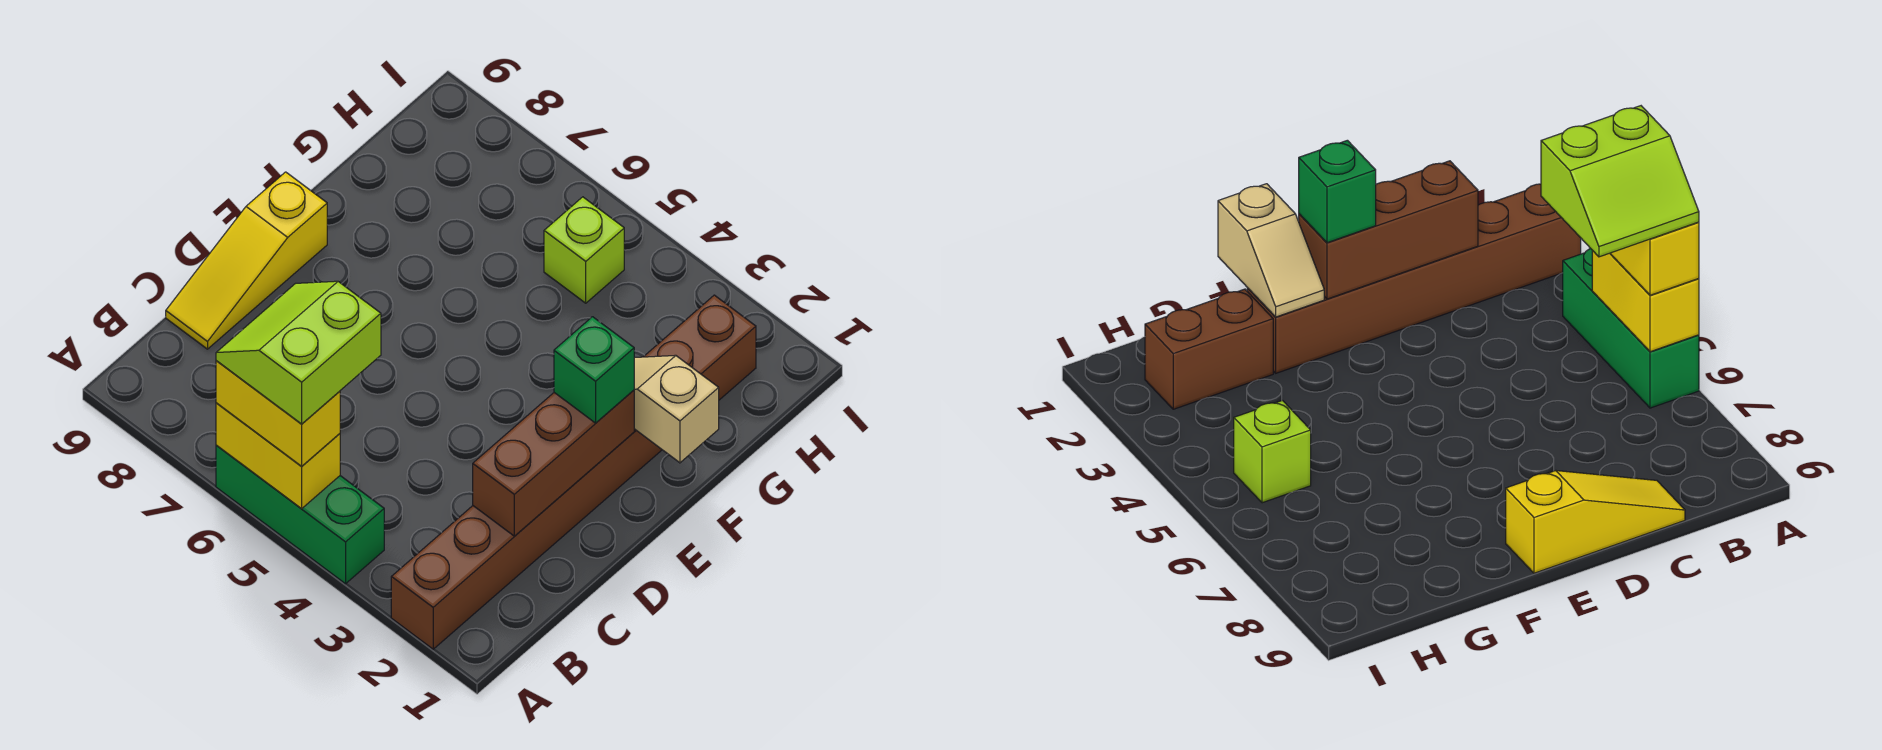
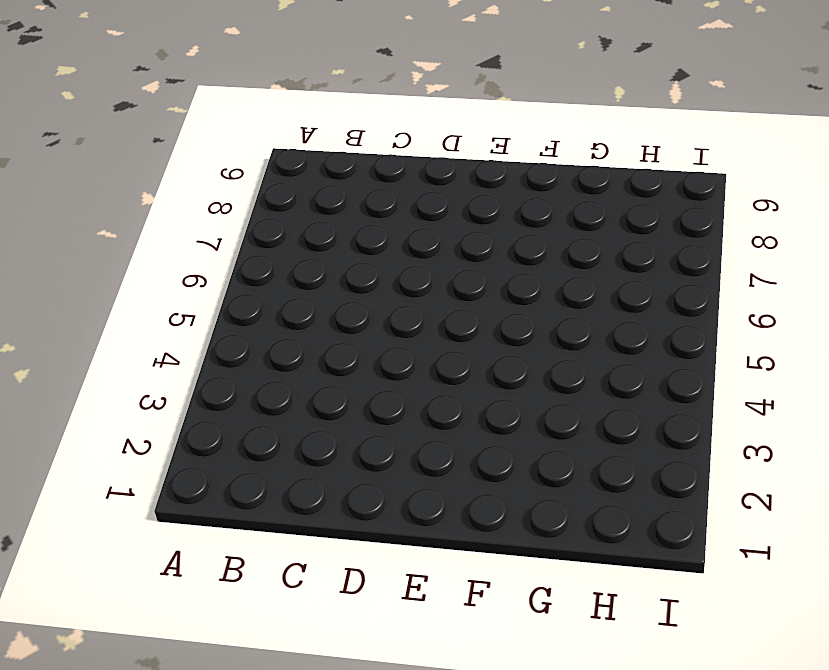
none -> brown brick A2:F2 level 1
none -> green brick A4:A6 level 1

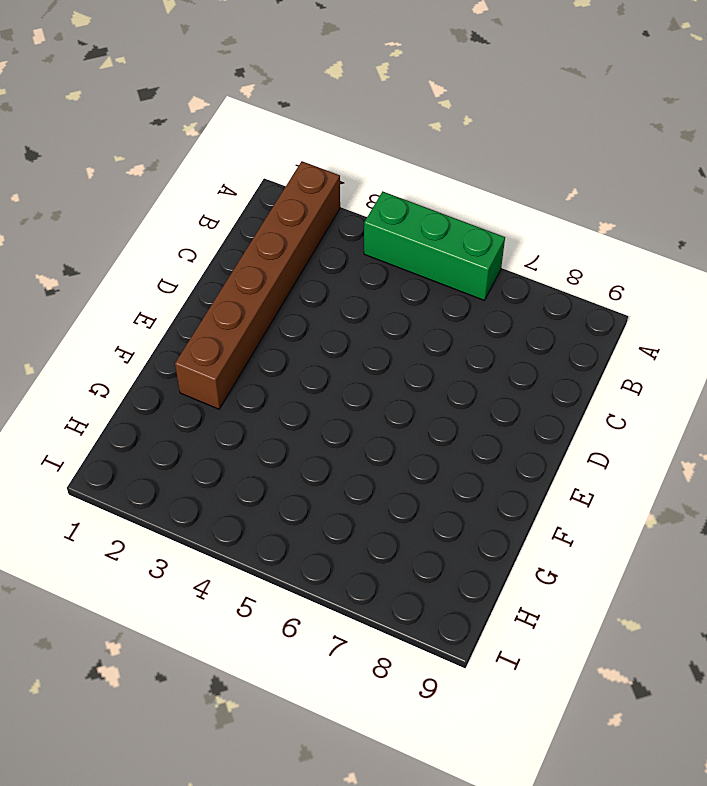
none -> yellow slope C9:E9 level 1 top E
none -> brown brick G2:H2 level 1

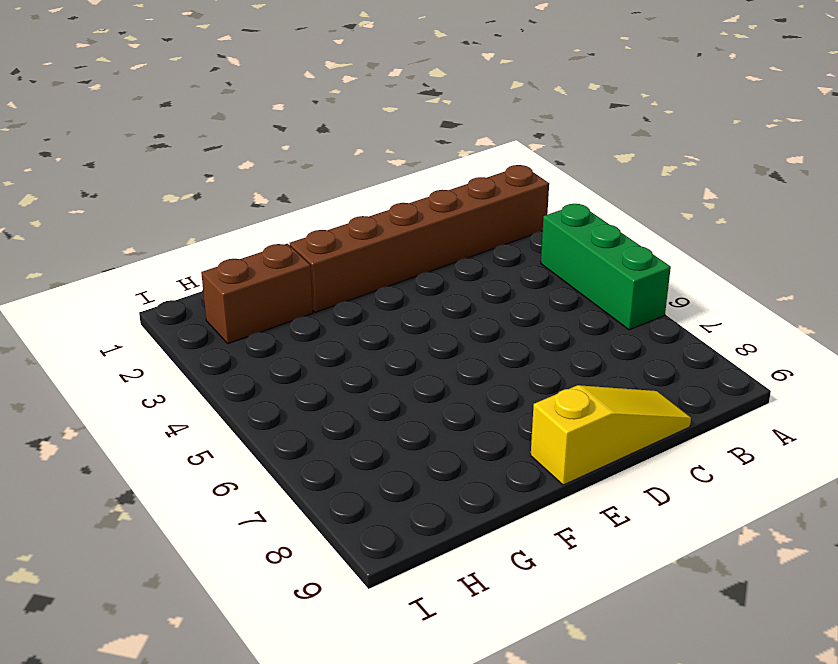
none -> lime brick H5 level 1
none -> yellow brick A5:A6 level 2

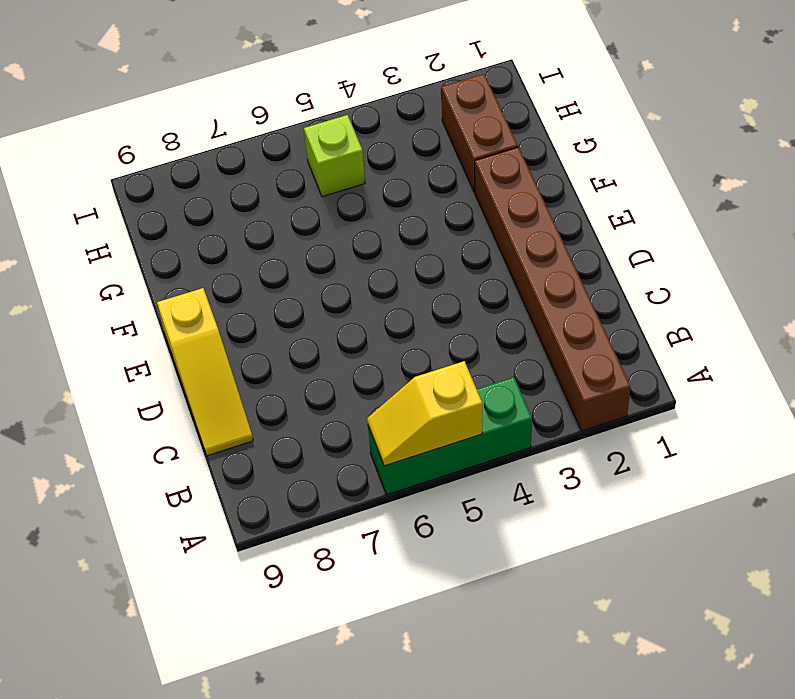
yellow slope A5:A6 level 2 top 5 -> yellow brick A5:A6 level 2
none -> brown brick C2:E2 level 2
none -> tan slope F1:F2 level 2 top 1

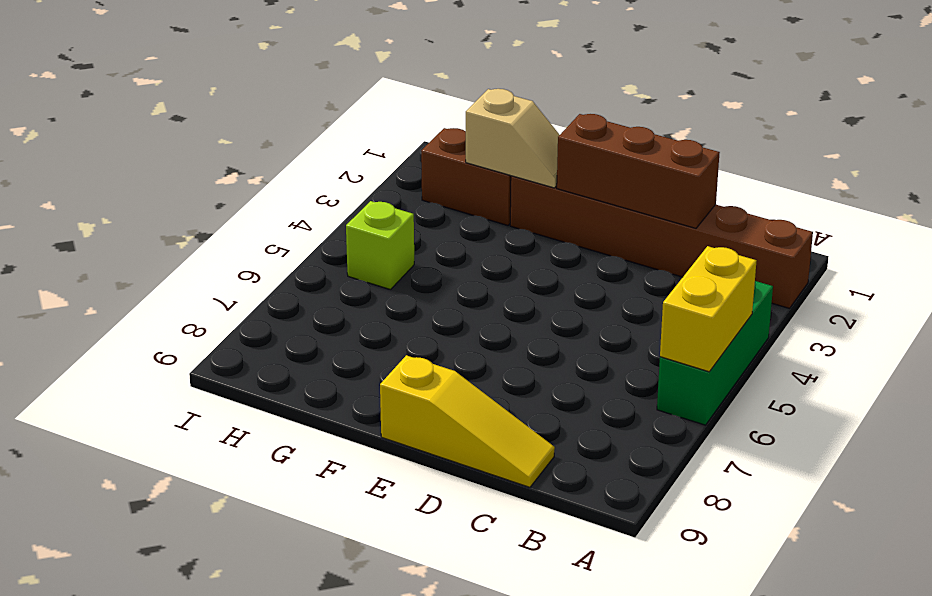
tan slope F2:G2 level 2 top G -> tan slope F1:F2 level 2 top 1
none -> yellow brick A5:A6 level 3
none -> green brick E2 level 3

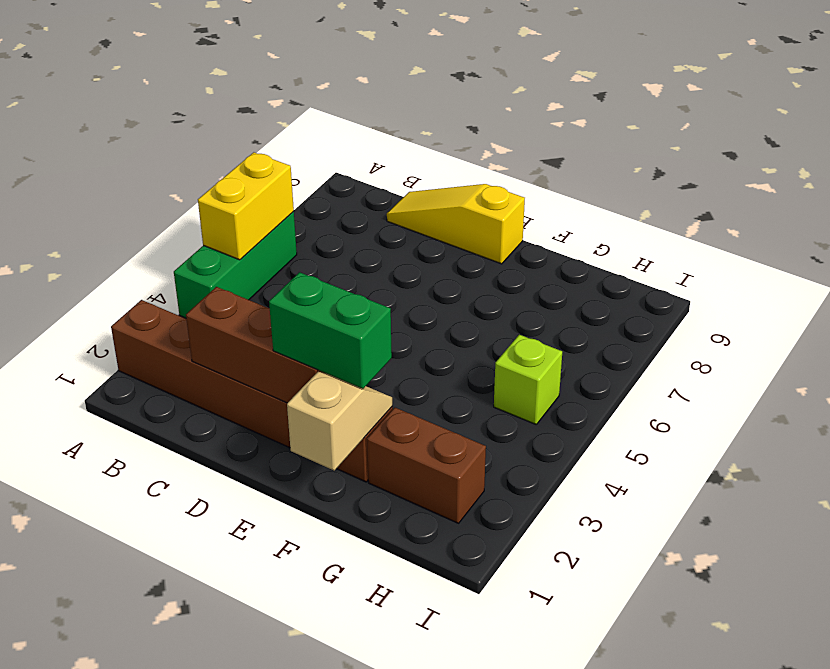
green brick E2:F2 level 3 -> green brick E2 level 3
none -> yellow brick A5:A6 level 3
none -> lime slope A5:B6 level 4 top 5

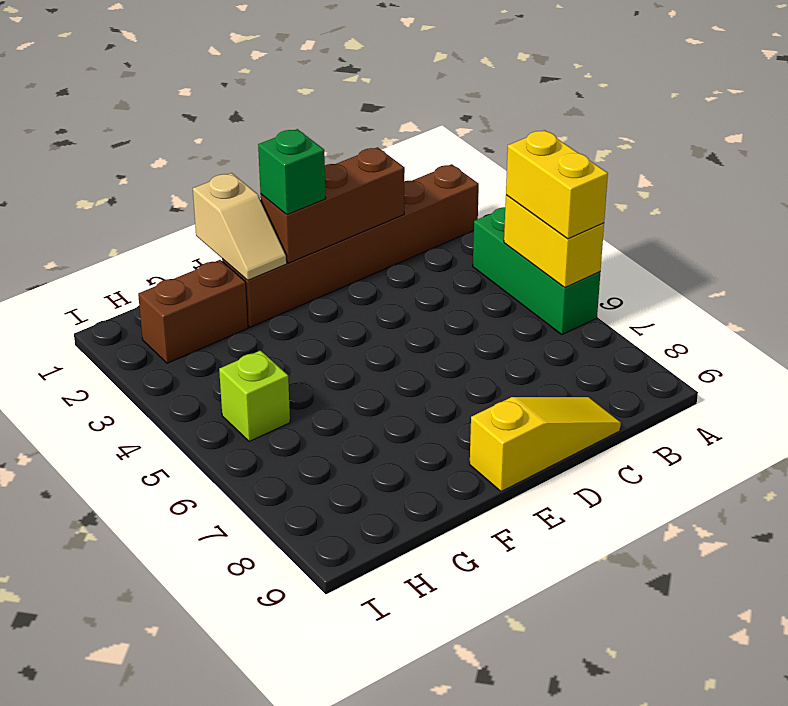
none -> lime slope A5:B6 level 4 top 5

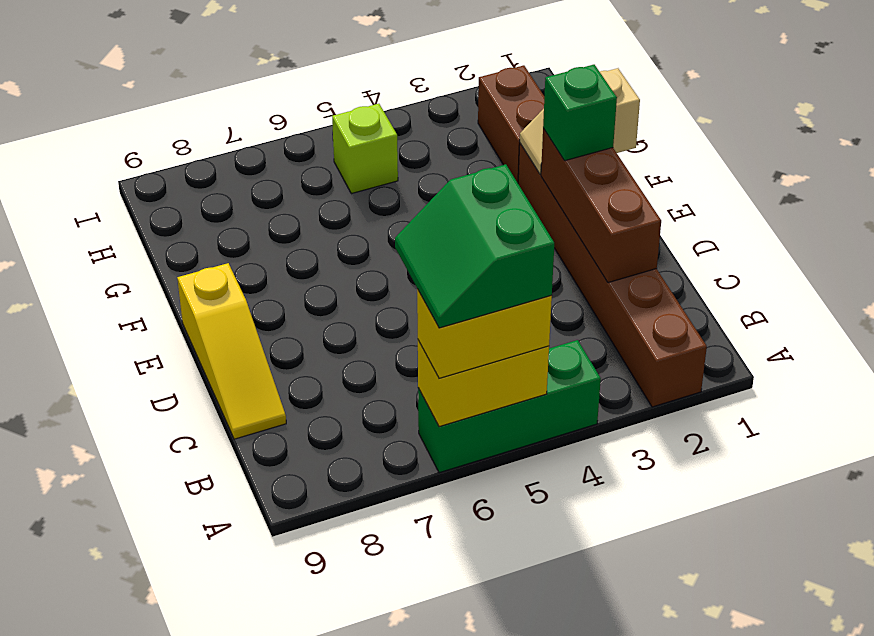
green slope A5:B6 level 4 top 5 -> lime slope A5:B6 level 4 top 5

